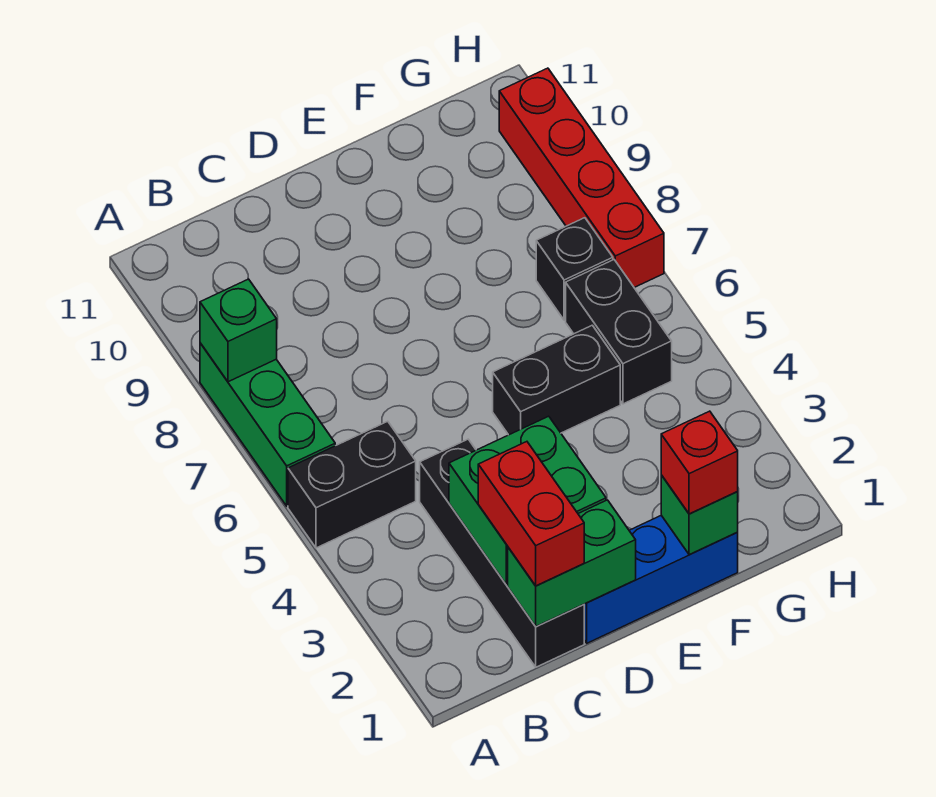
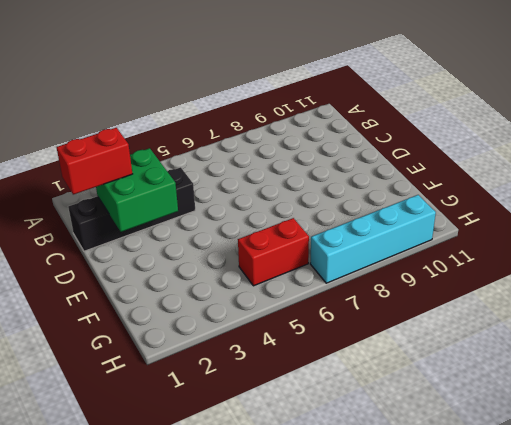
red brick G5:G6 level 1 -> black brick G5:G6 level 1
cyan brick H7:H10 level 1 -> red brick H7:H10 level 1
none -> black brick A5:B5 level 1
none -> green brick A6:A8 level 1
none -> blue brick D1:F1 level 1

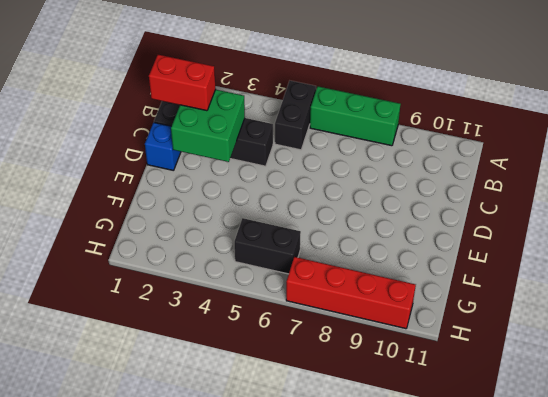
blue brick D1 level 1 -> blue brick D1:F1 level 1
none -> black brick E5:F5 level 1
none -> black brick G7 level 1
none -> green brick A8 level 2

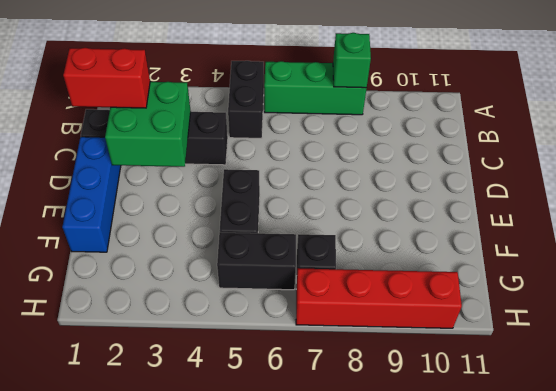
none -> green brick C1:D1 level 2
none -> green brick F1 level 2
none -> red brick F1 level 3

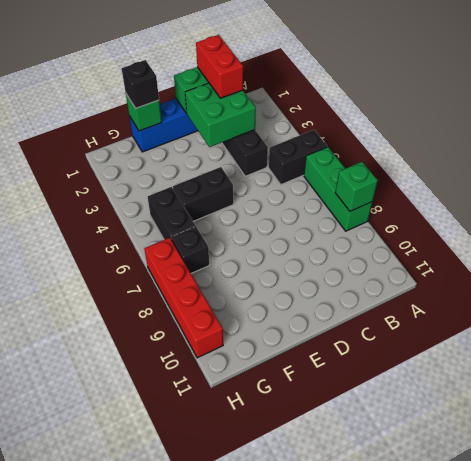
black brick F1 level 3 -> red brick F1 level 3

